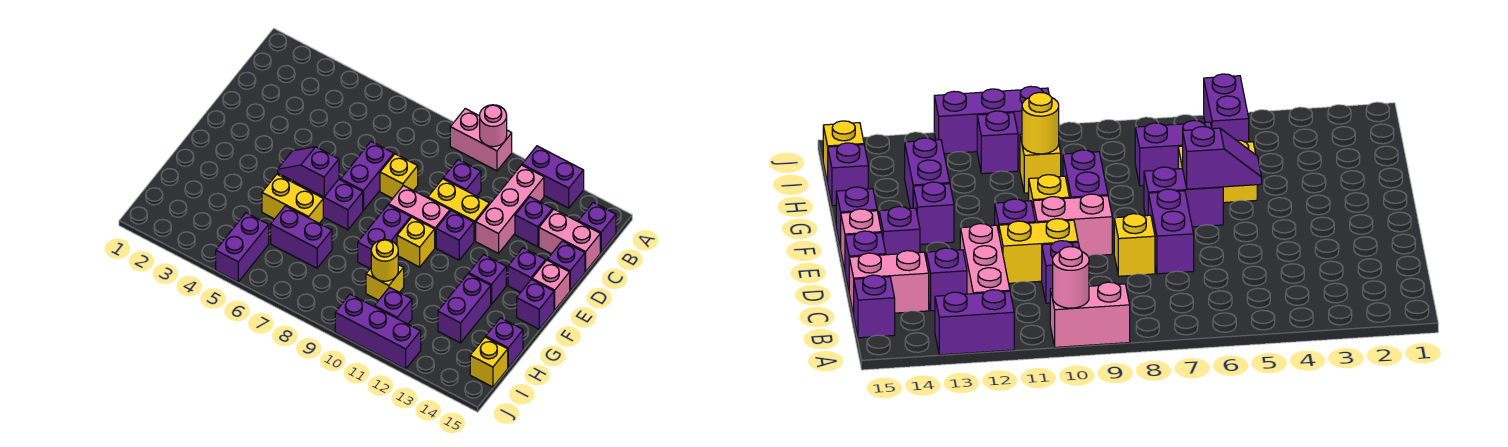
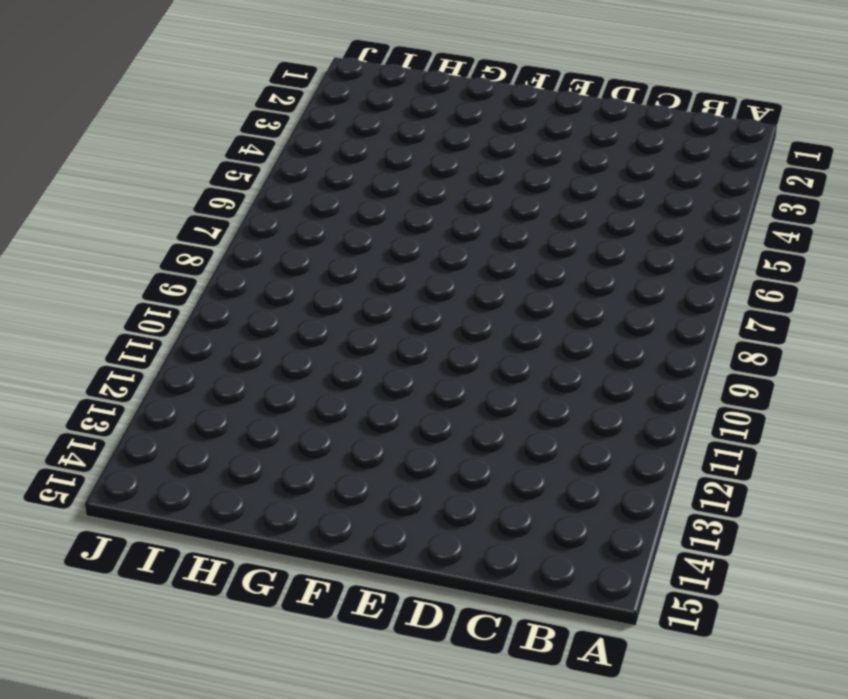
none -> pink brick A9:A10 level 1
none -> purple brick A12:A13 level 1
none -> pink brick B12:D12 level 1
none -> purple brick B15 level 1

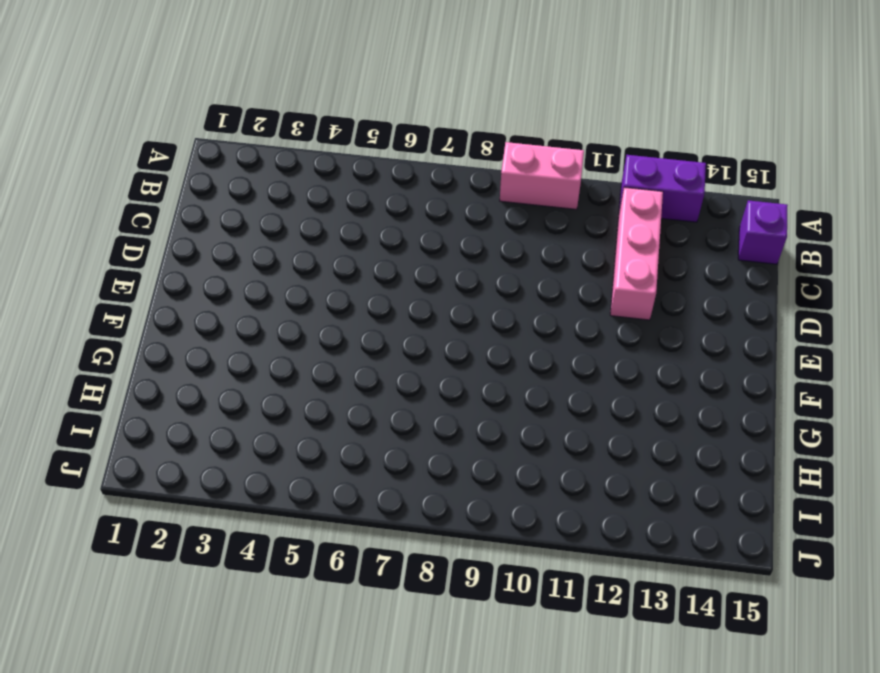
none -> purple brick C10 level 1
none -> purple brick C13 level 1
none -> pink brick C14:C15 level 1
none -> purple brick D7:E7 level 1

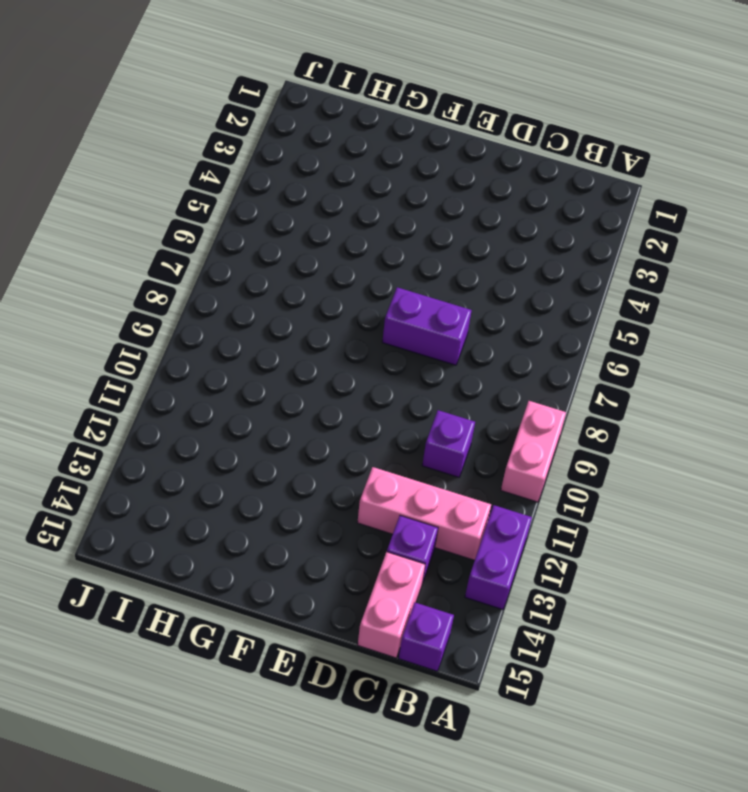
none -> yellow brick D8 level 1
none -> yellow brick D10:D11 level 1
none -> purple brick D15 level 1
none -> pink brick E9:E10 level 1

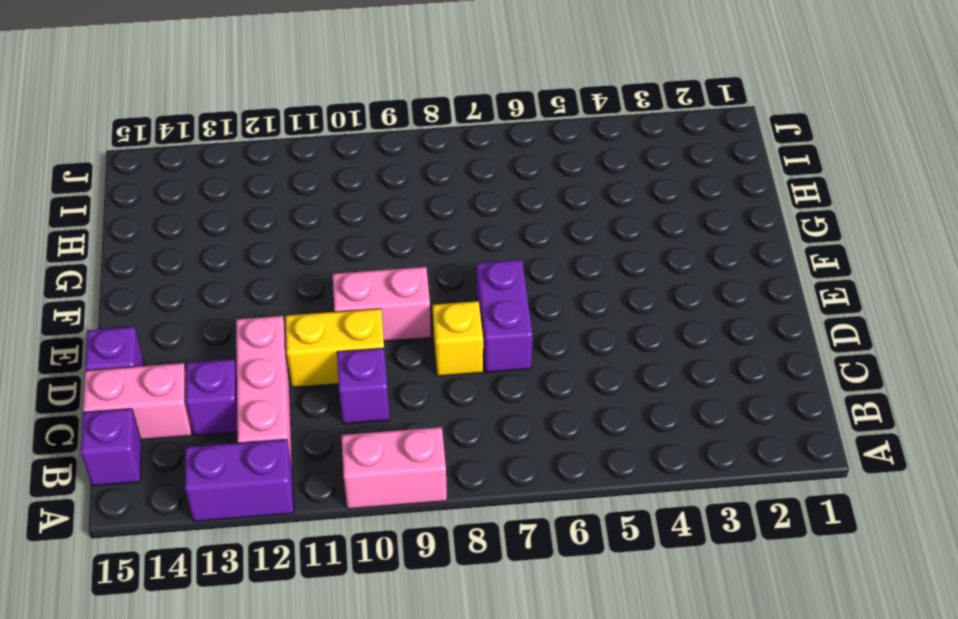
none -> purple brick E11 level 1
none -> purple brick E14 level 1
none -> pink brick E15 level 1
none -> purple brick F6:F7 level 1

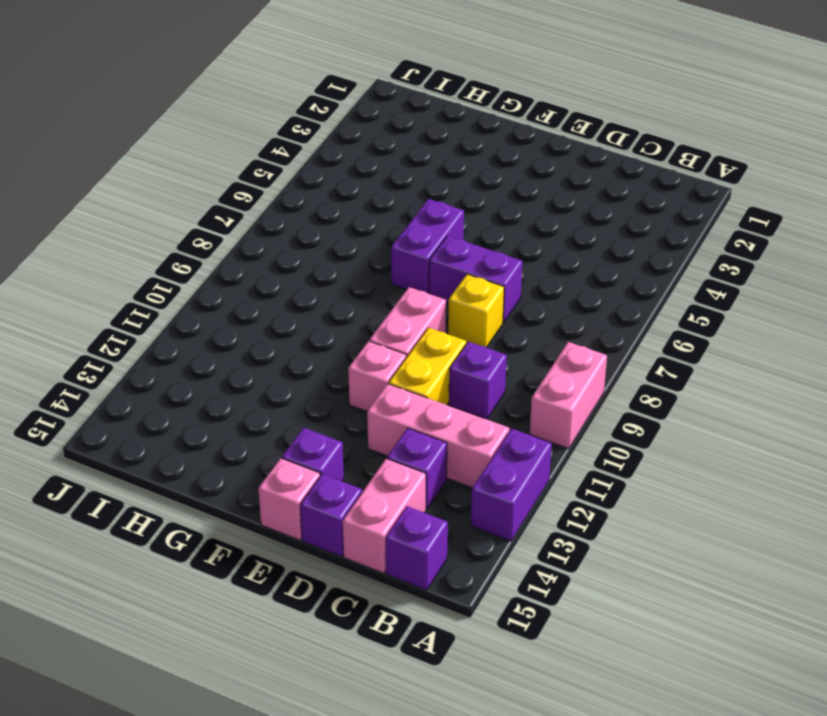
pink brick E11 level 1 -> purple brick E11 level 1
none -> purple brick F9:G9 level 1
none -> yellow brick F10 level 1
none -> purple brick F13 level 1
none -> purple brick F15 level 1

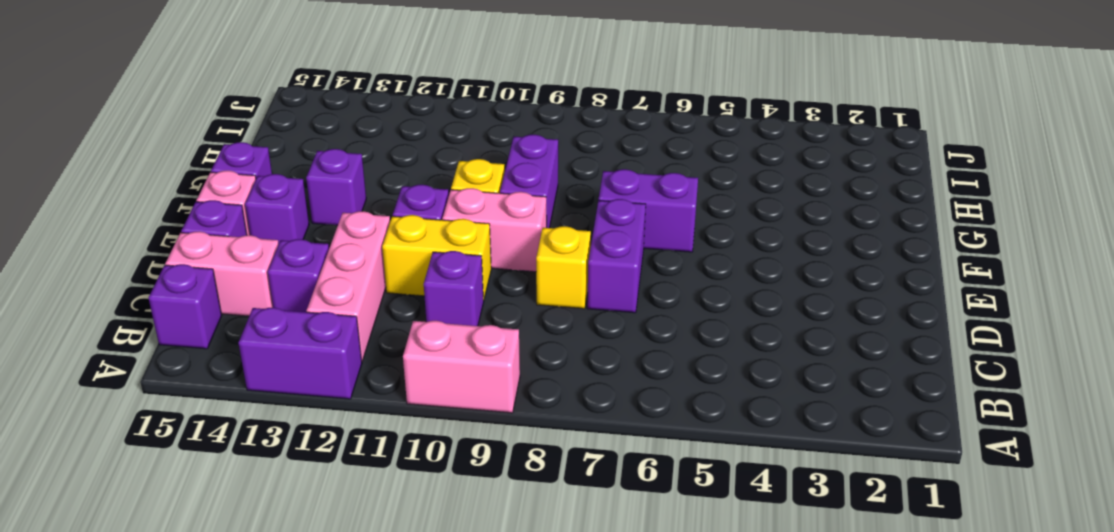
none -> yellow brick G5:G6 level 1
none -> purple brick G13:H13 level 1
none -> purple brick H6:H7 level 1
none -> yellow brick H10 level 1

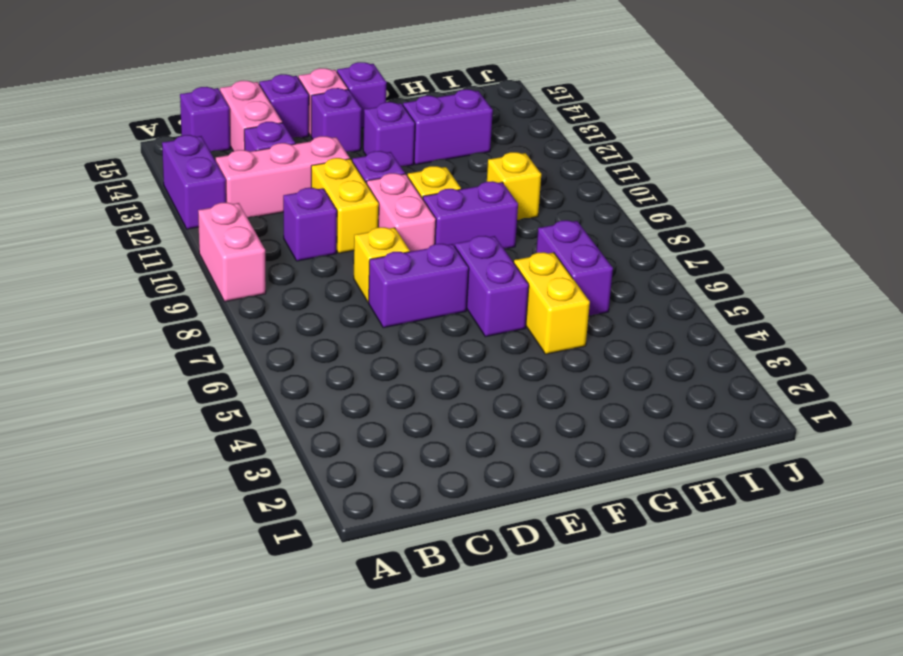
none -> purple brick H15 level 1
none -> purple brick I5:J5 level 1
none -> purple brick I11 level 1
none -> yellow brick I15 level 1

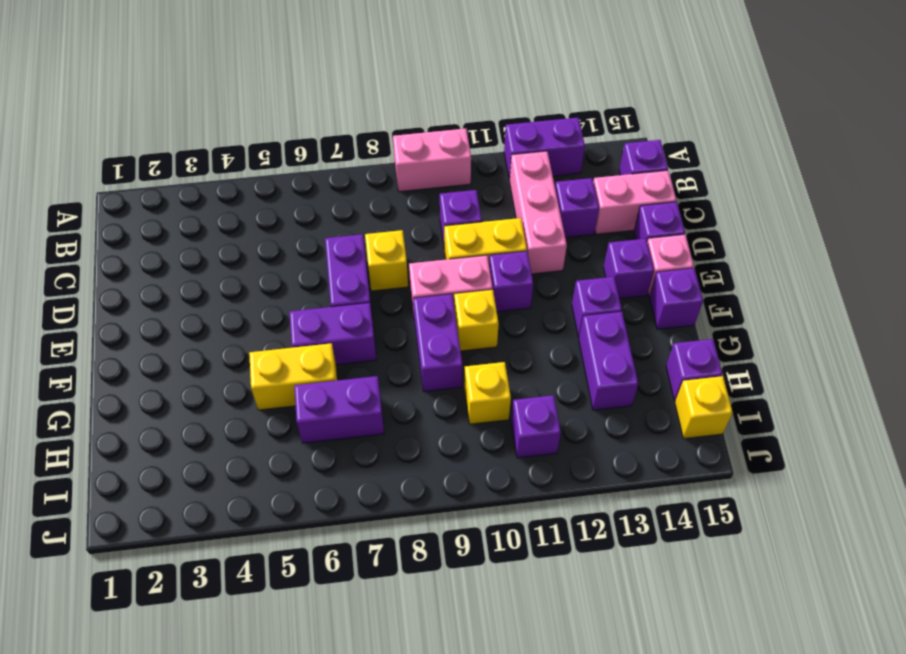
none -> purple brick I5:J5 level 1
none -> purple brick J10:J12 level 1
none -> pink round brick A10 level 2
none -> purple slope F5:F6 level 2 top 6

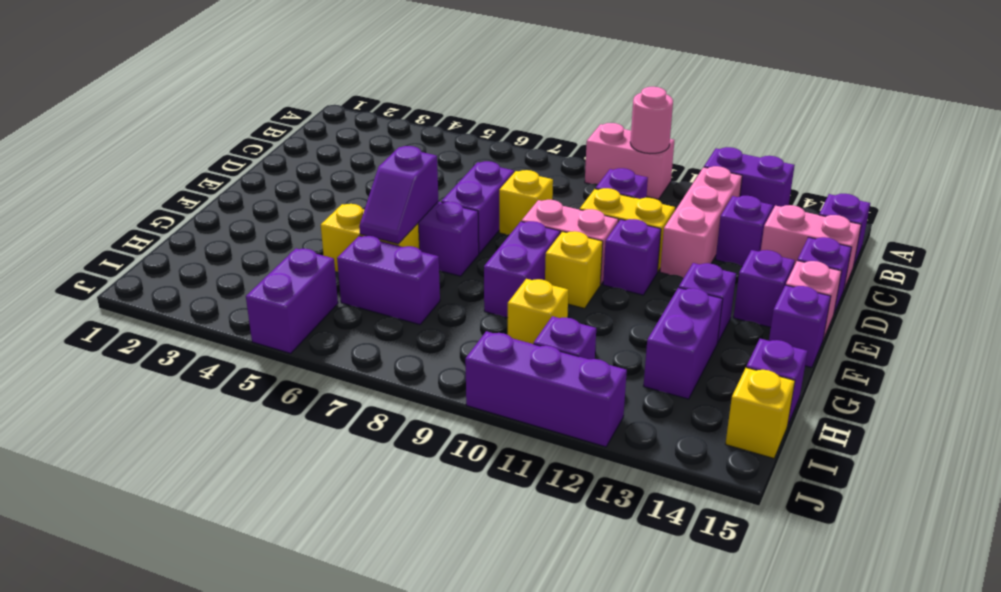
purple slope F6:G6 level 2 top F -> purple slope F5:F6 level 2 top 6
none -> yellow round brick H10 level 2

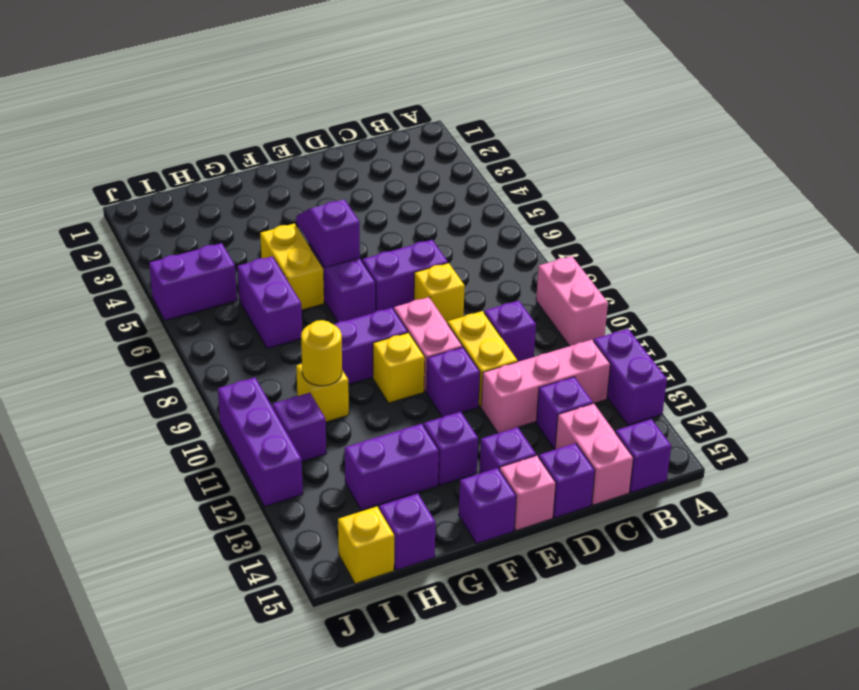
none -> pink round brick A10 level 2

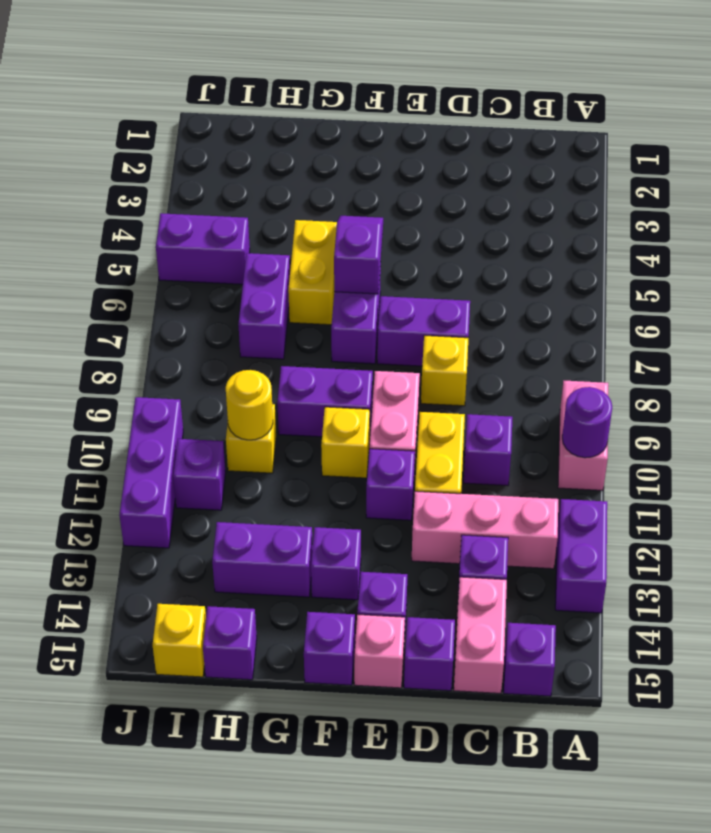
purple round brick A10 level 2 -> pink round brick A10 level 2

